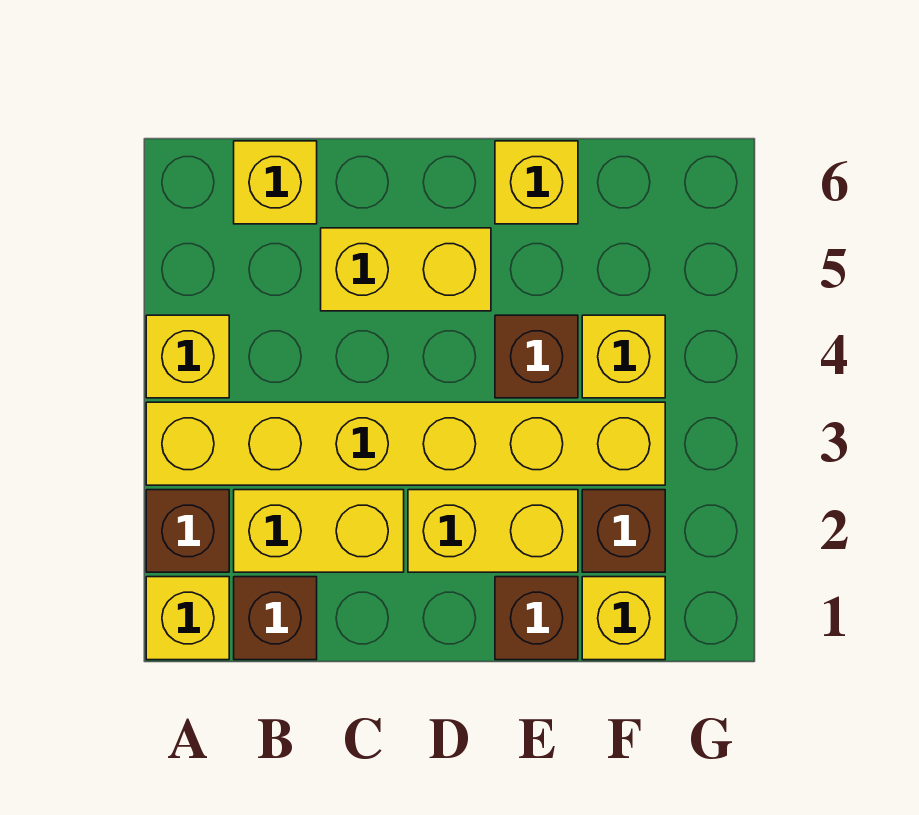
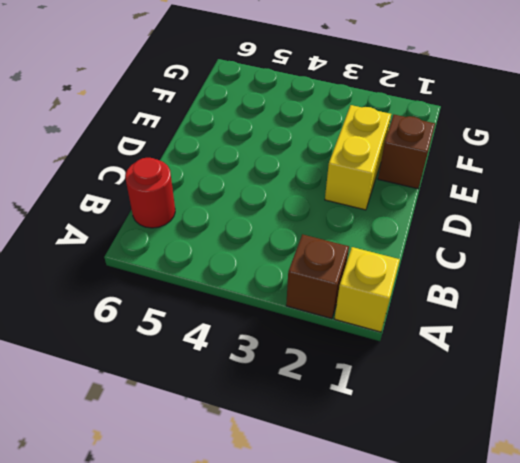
red round brick B6 level 1 -> yellow brick B6 level 1
none -> yellow brick A3:F3 level 1
none -> yellow brick A4 level 1
none -> brown brick B1 level 1

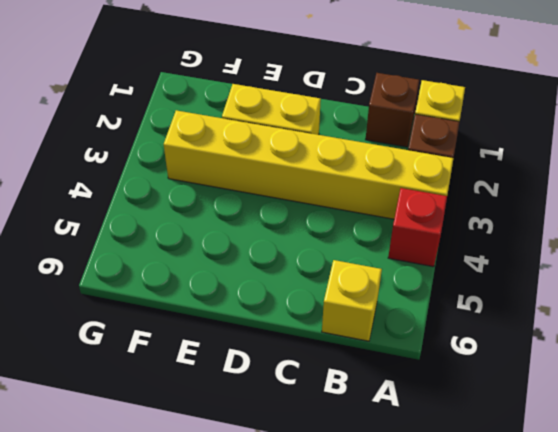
red brick A4 level 1 -> yellow brick A4 level 1
none -> yellow brick B2:C2 level 1
none -> yellow brick C5:D5 level 1
none -> brown brick E1 level 1

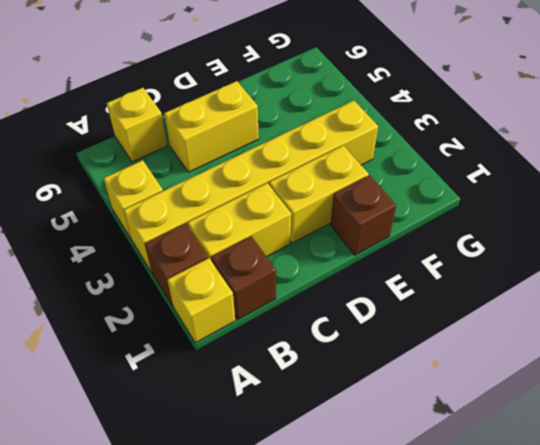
none -> brown brick E4 level 1
none -> yellow brick E6 level 1
none -> yellow brick F1 level 1

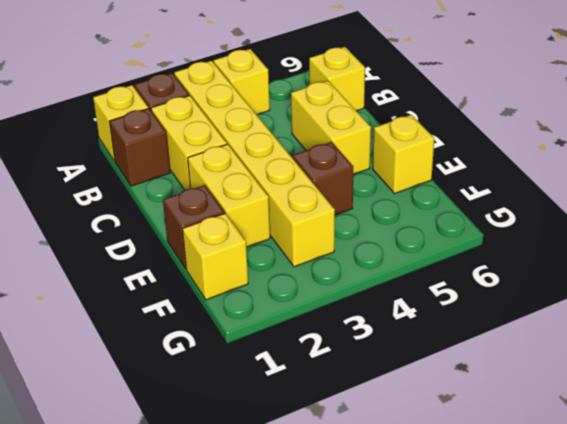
none -> brown brick F2 level 1
none -> yellow brick F4 level 1

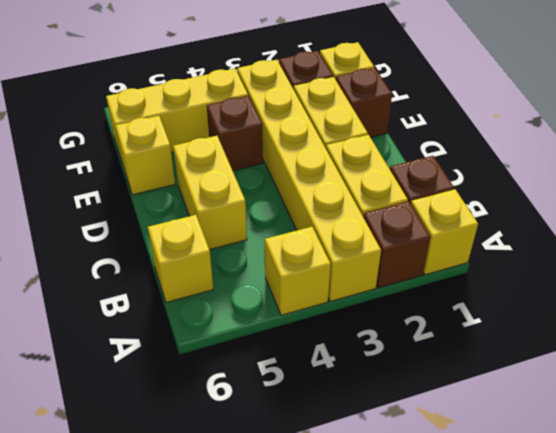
yellow brick F4:F6 level 1 -> yellow brick F4 level 1

